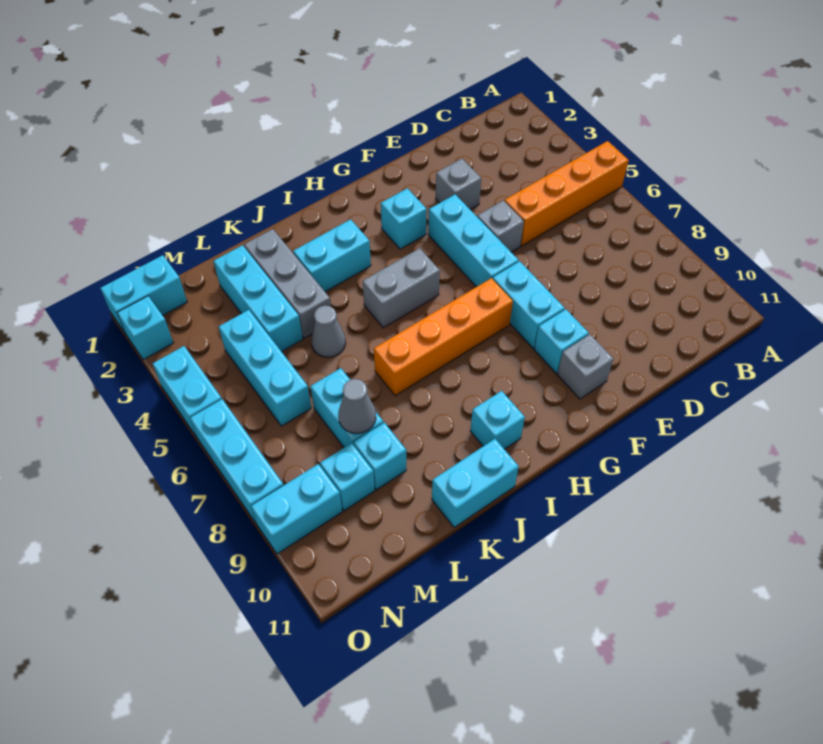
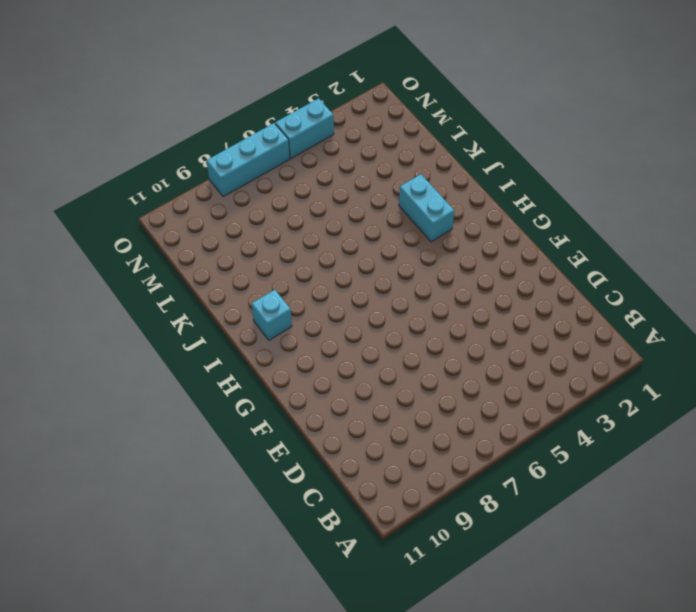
none -> orange brick A5:D5 level 1
none -> grey brick E3 level 1
none -> grey brick E5 level 1

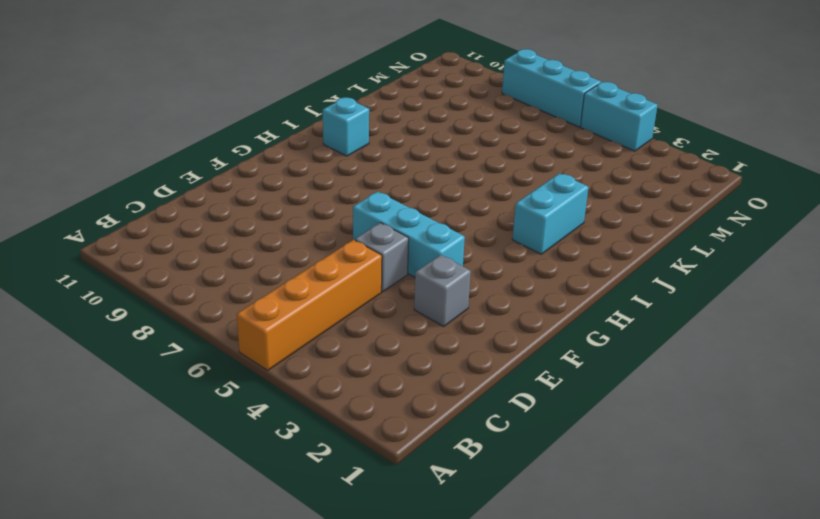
none -> cyan brick F7:F8 level 1
none -> cyan brick F9 level 1
none -> grey brick F10 level 1

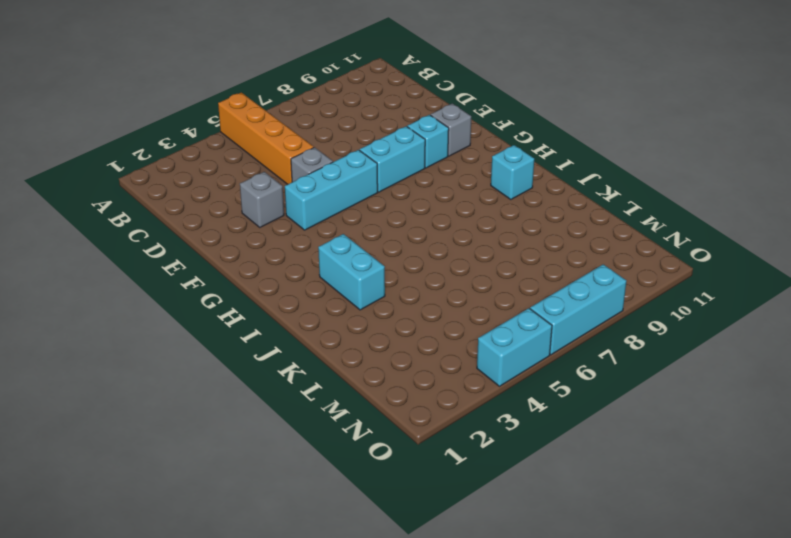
none -> cyan brick G3 level 1
none -> orange brick G7:J7 level 1
none -> grey brick H5:I5 level 1

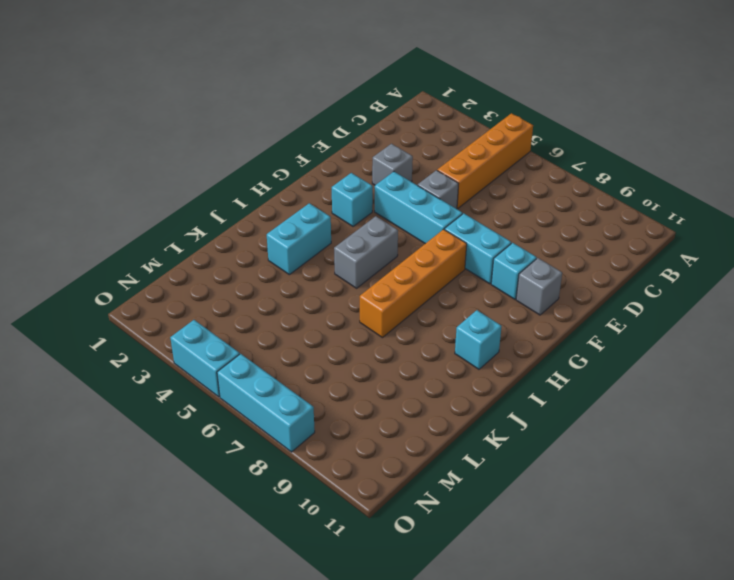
none -> cyan brick J11:K11 level 1
none -> grey brick K2:K4 level 1
none -> grey cone K5 level 1

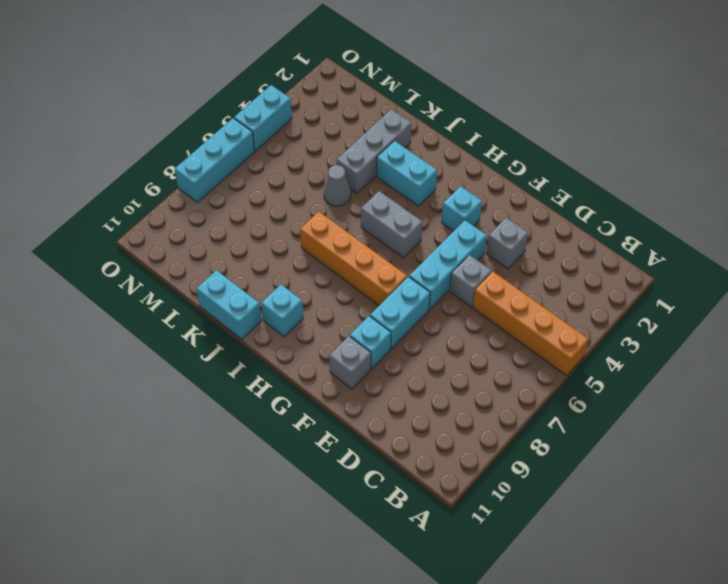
none -> cyan brick L2:L4 level 1
none -> cyan brick L7:L8 level 1
none -> cyan brick L9 level 1

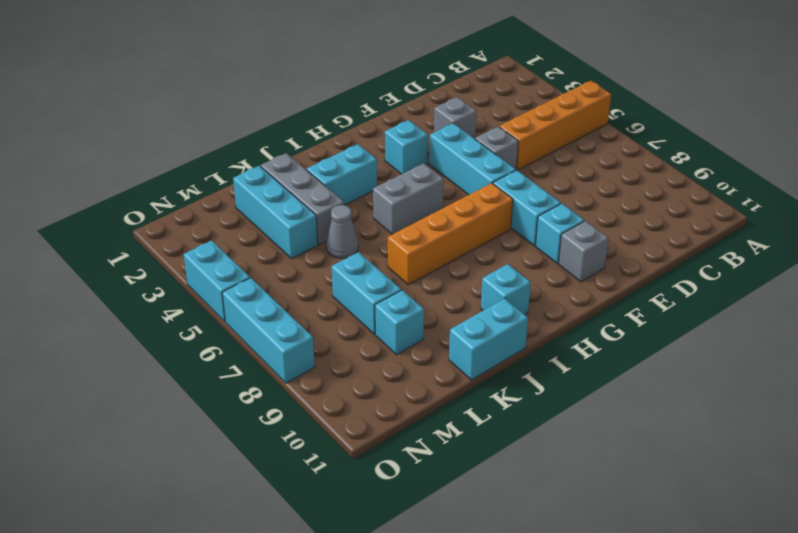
none -> cyan brick M4:M6 level 1
none -> cyan brick M9 level 1
none -> cyan brick N1:O1 level 1

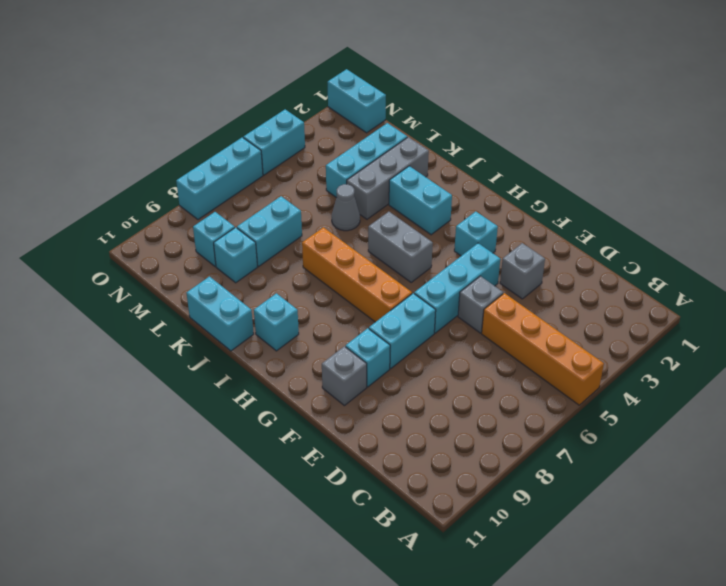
none -> cyan brick M4:M6 level 1
none -> cyan brick N9:O9 level 1
none -> cyan brick O2 level 1

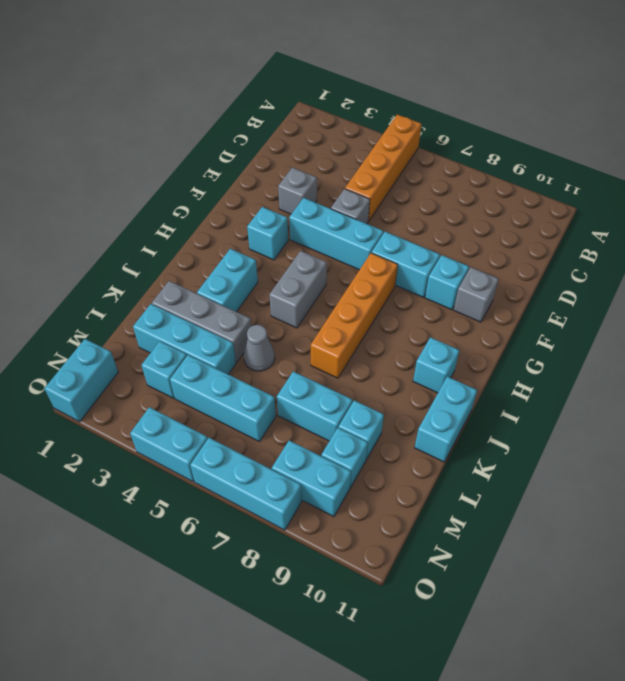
cyan brick M3 level 1 -> cyan brick O2 level 1
cyan brick N8:N9 level 1 -> cyan brick N9:O9 level 1
none -> grey cone L8 level 2

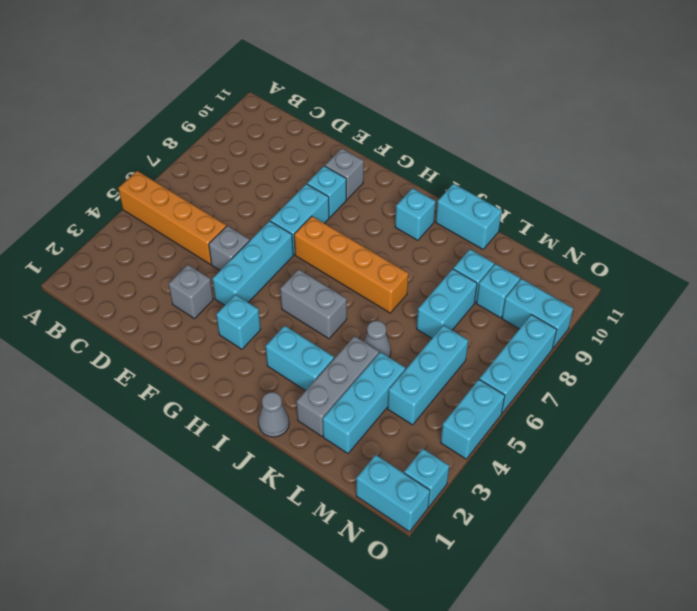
grey cone J1 level 1 -> grey cone L8 level 2

